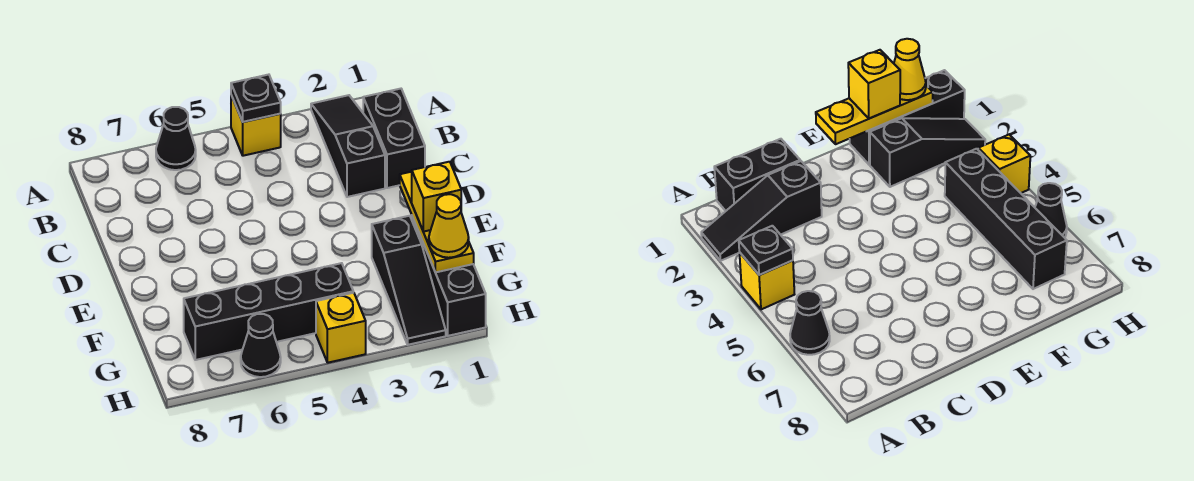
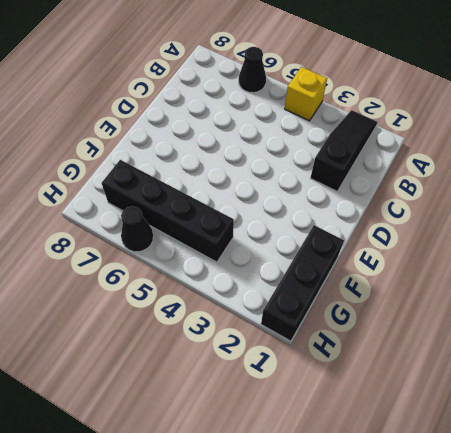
none -> black brick B1:C1 level 1
none -> black slope F2:H2 level 1 top F
none -> yellow brick H4 level 1

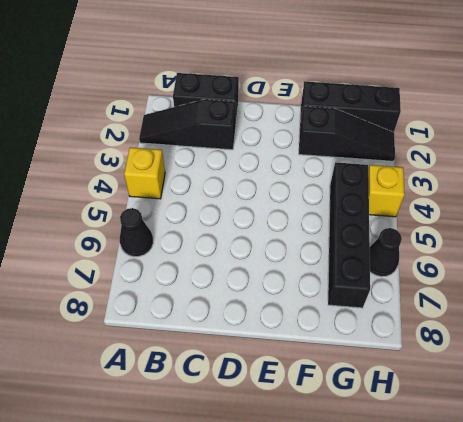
none -> black plate A4 level 2
none -> yellow plate E1:G1 level 2
none -> yellow brick F1 level 3

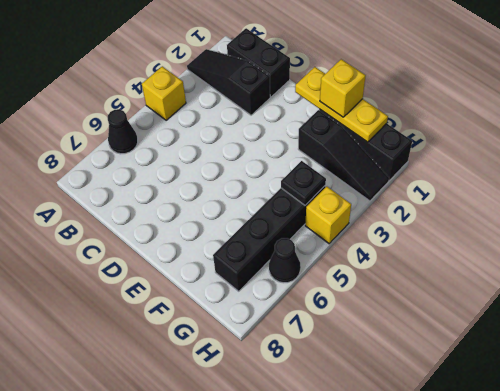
black plate G4 level 2 -> black plate A4 level 2
none -> yellow cone G1 level 3

